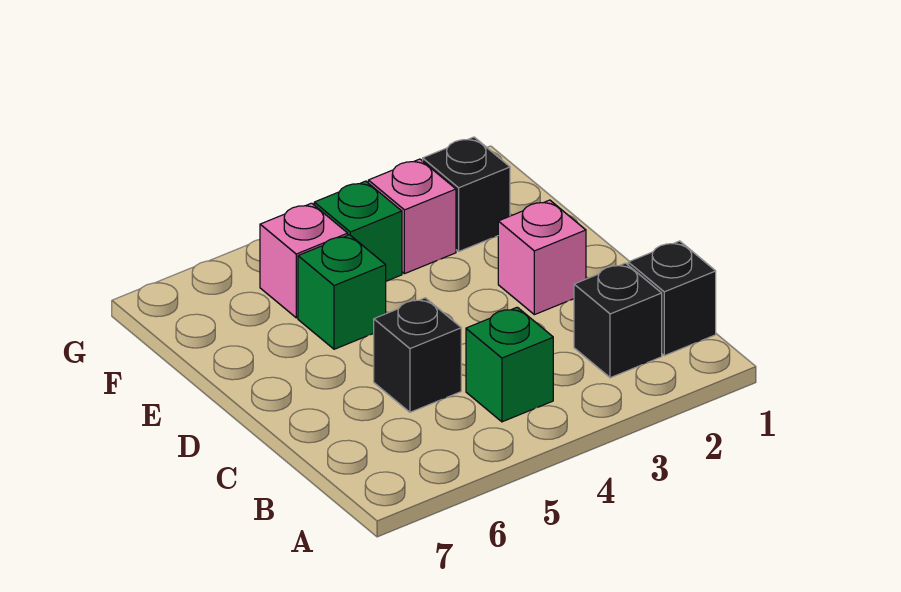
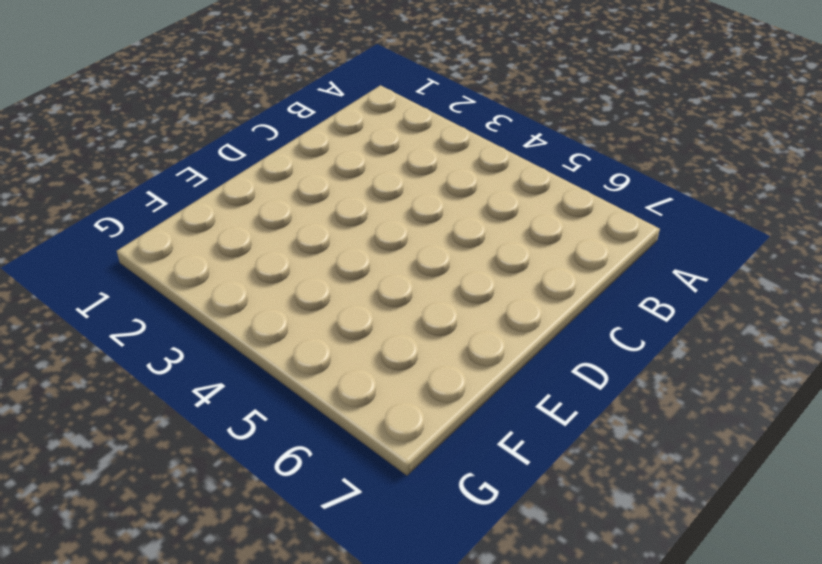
none -> black brick B1 level 1
none -> black brick B2 level 1

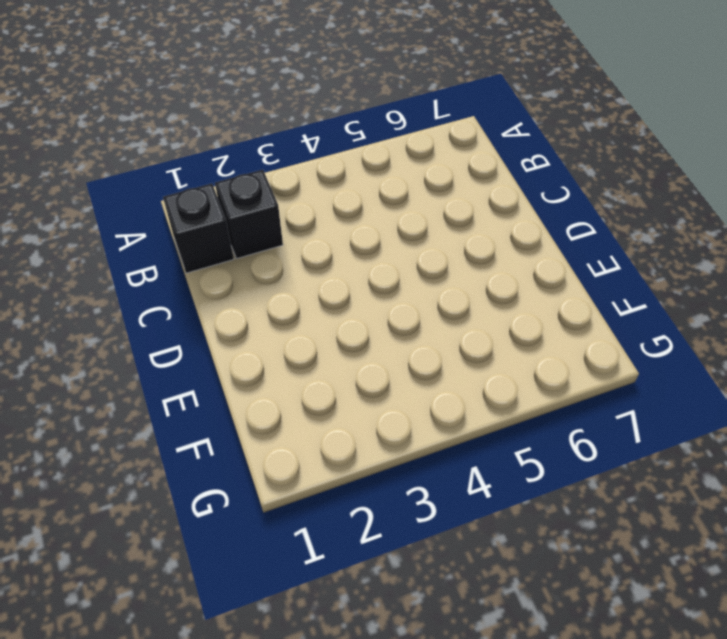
none -> green brick B4 level 1
none -> black brick C5 level 1

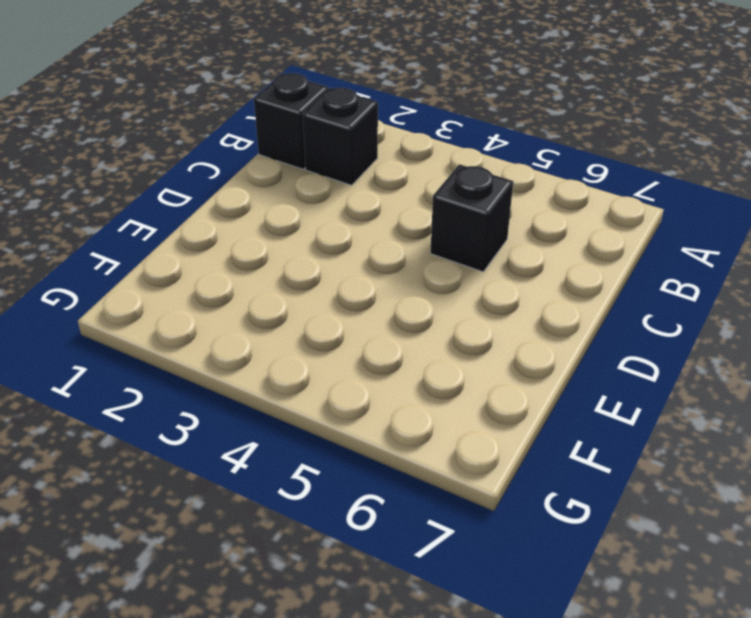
none -> green brick B4 level 1
none -> pink brick D2 level 1

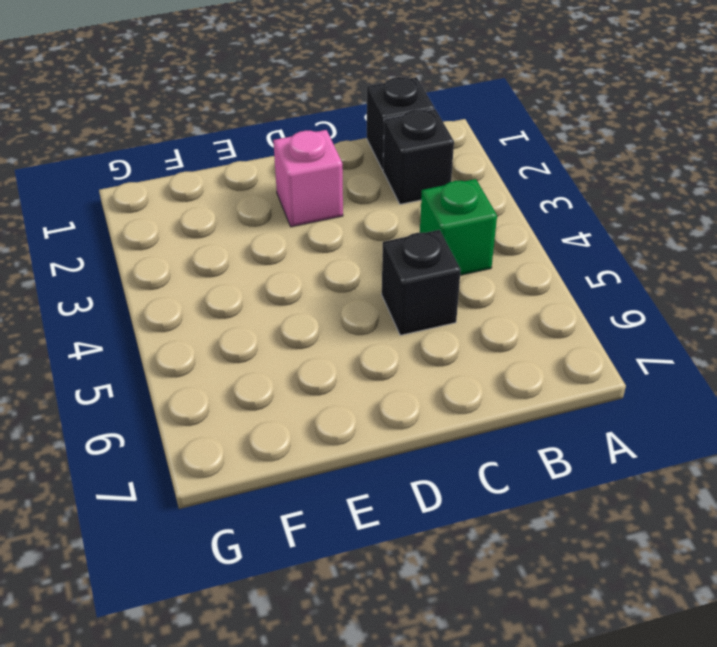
none -> green brick E5 level 1
none -> black brick F2 level 1

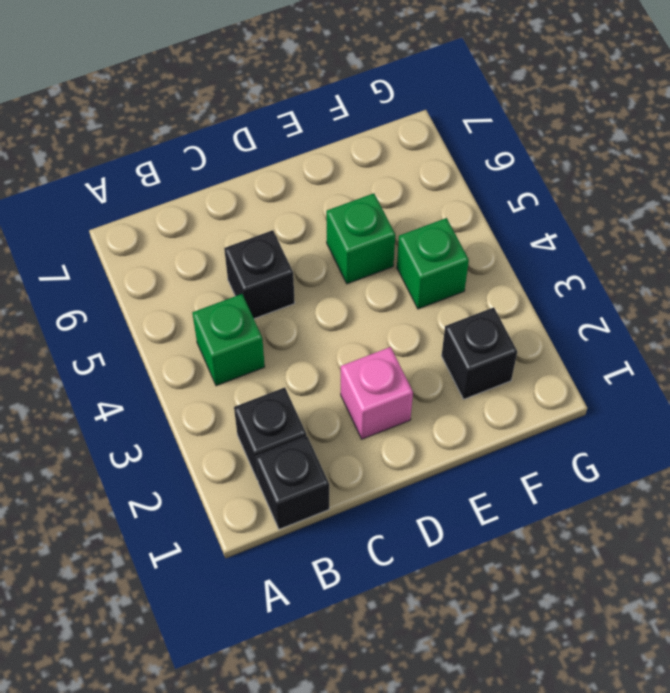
none -> pink brick F3 level 1
none -> pink brick F5 level 1

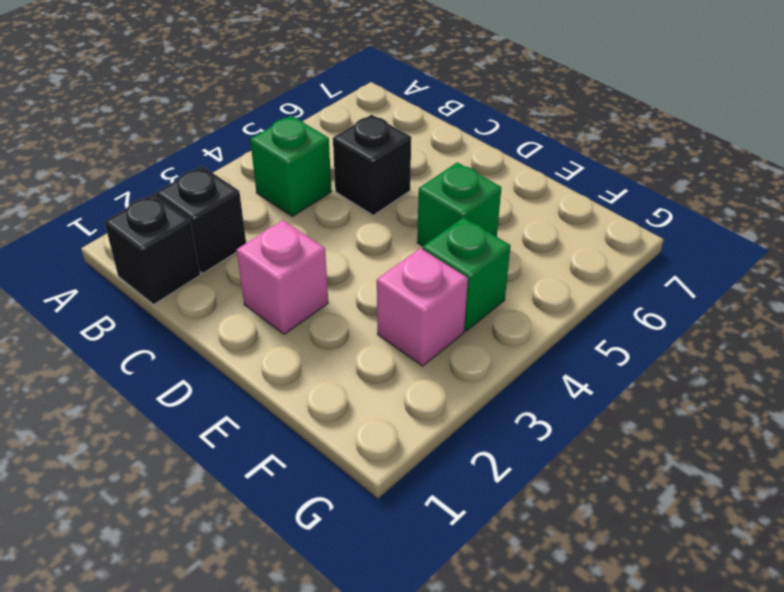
none -> black brick F2 level 1
none -> pink brick F5 level 1

